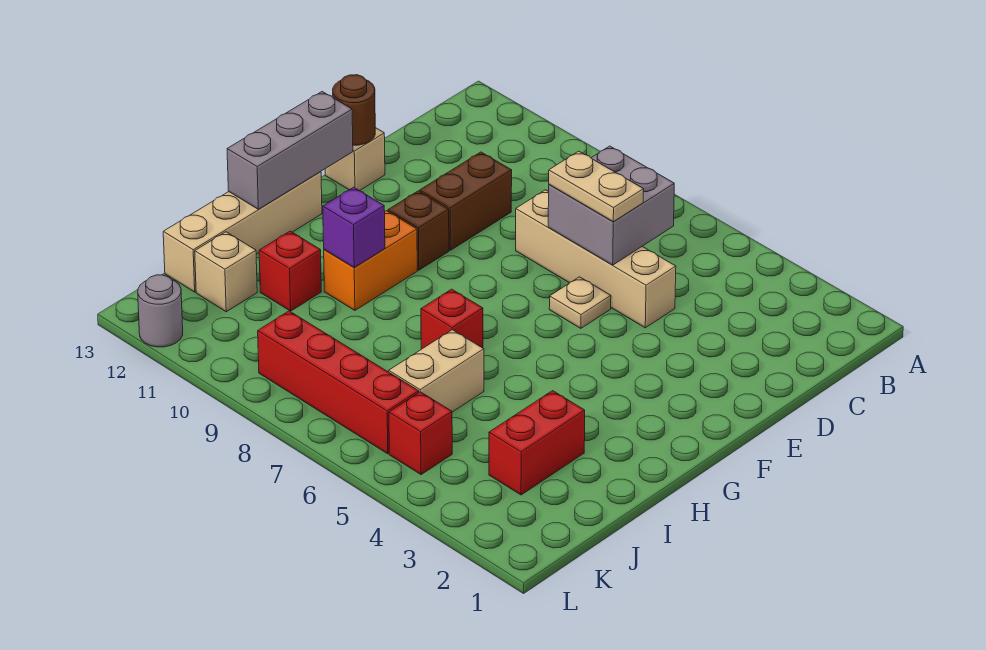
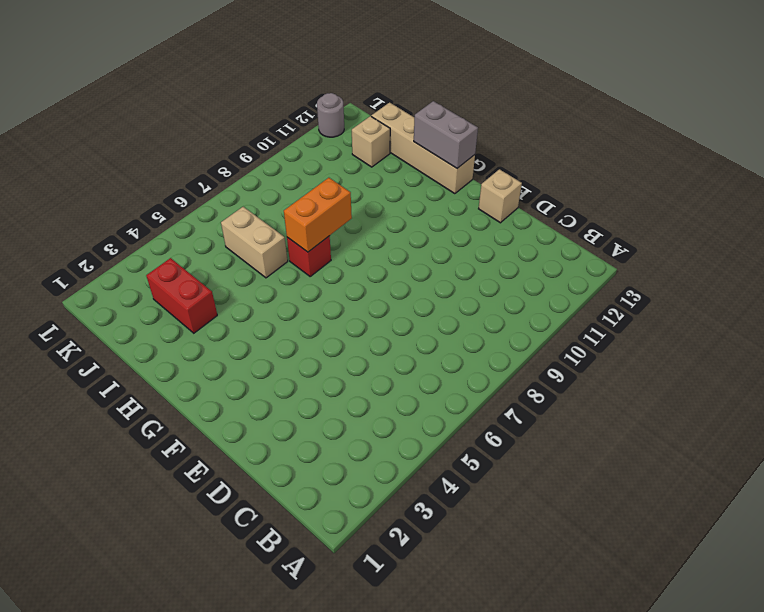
grey brick G13:H13 level 2 -> grey brick F13:H13 level 2
orange brick H7:H8 level 2 -> orange brick G10:H10 level 1
none -> tan brick D5:D8 level 1
none -> brown brick D10:E10 level 1
none -> tan plate E6 level 1

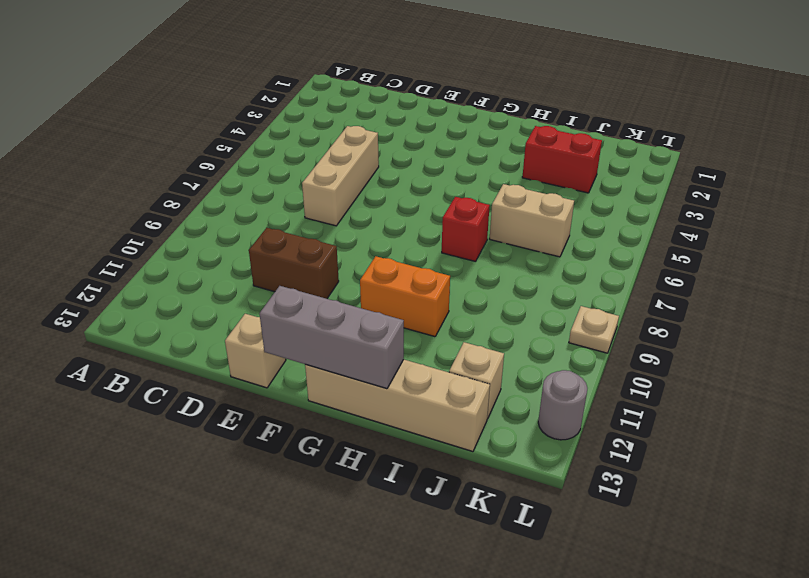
tan brick D5:D7 level 1 -> tan brick D5:D8 level 1
tan plate L9 level 1 -> tan plate E6 level 1
none -> brown brick F10 level 1
none -> red brick I11 level 1
none -> red brick K5 level 1

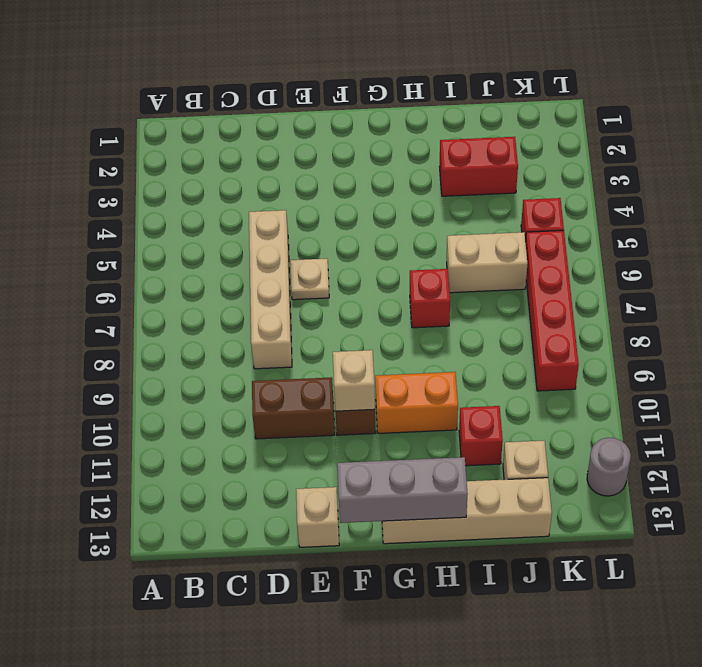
tan brick F10 level 2 -> none
none -> grey brick C6:D7 level 2
none -> brown round brick E13 level 2
none -> purple brick H10 level 2

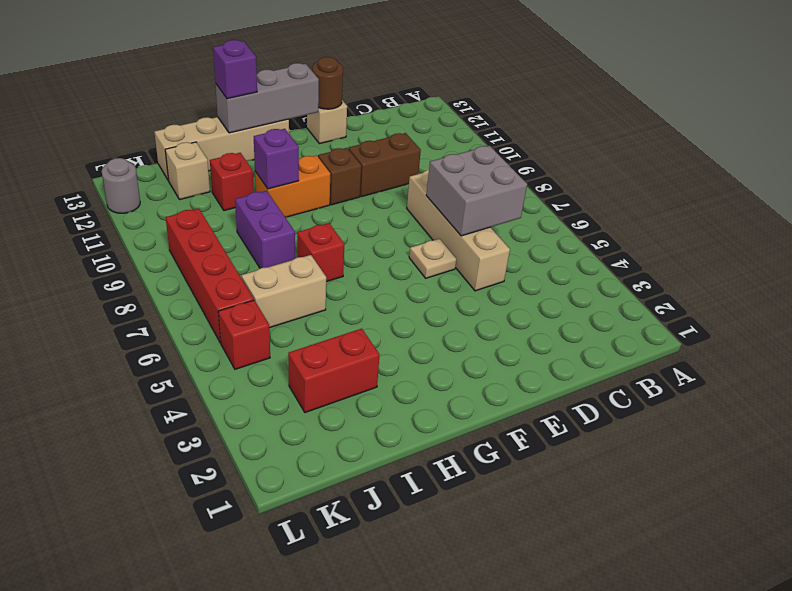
purple brick H13 level 3 -> none
purple brick I8:I9 level 1 -> none
none -> tan plate D6:D7 level 3

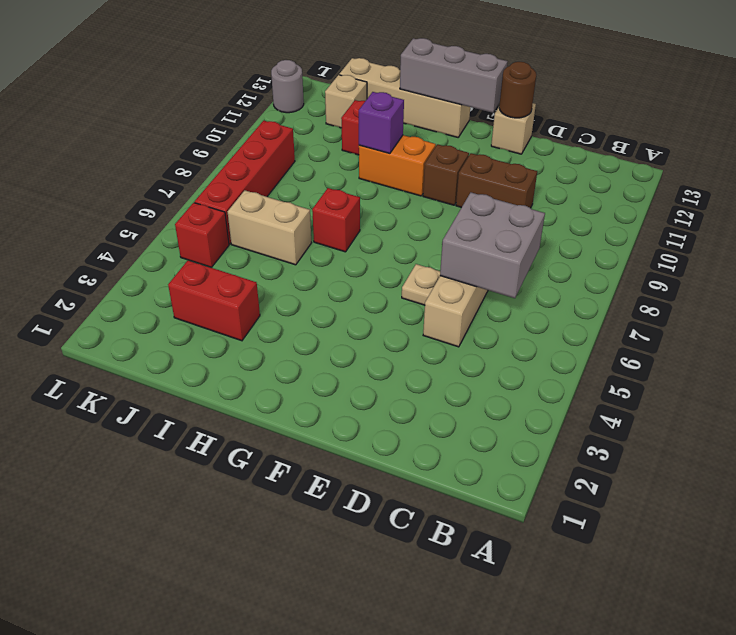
none -> tan plate D6:D7 level 3

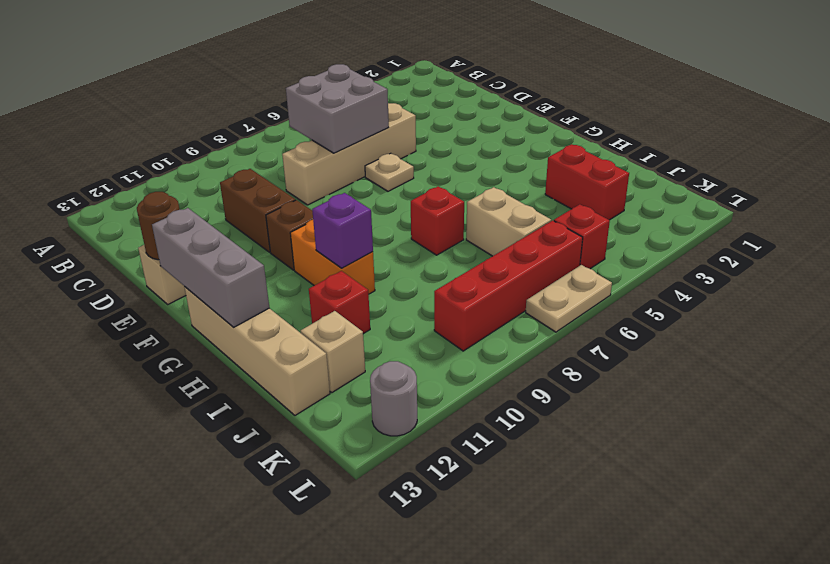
tan plate L6:L7 level 1 -> tan plate D6:D7 level 3

